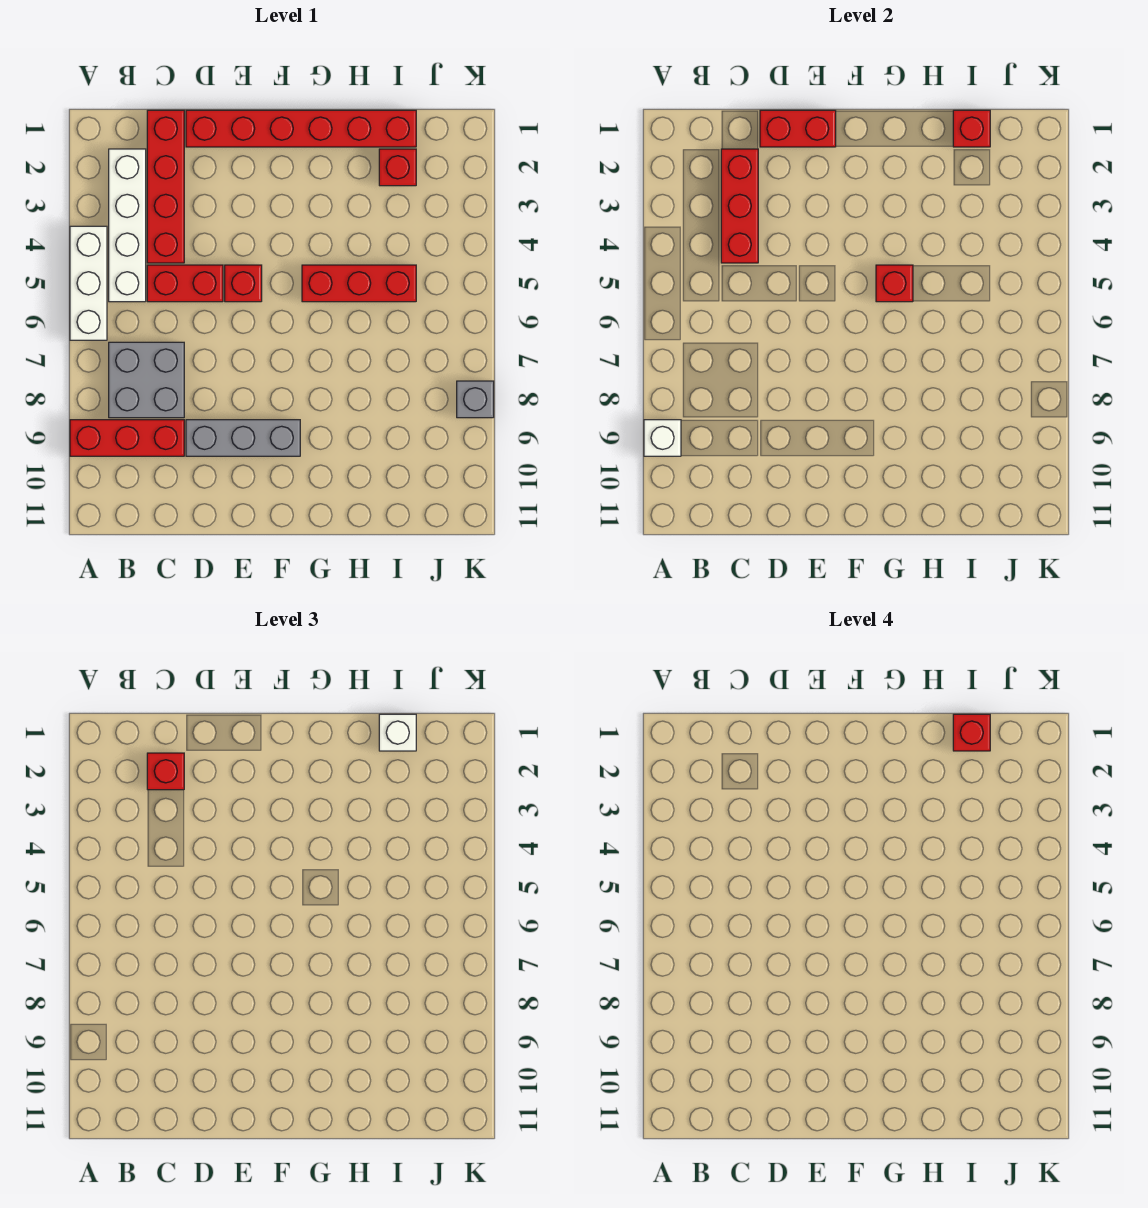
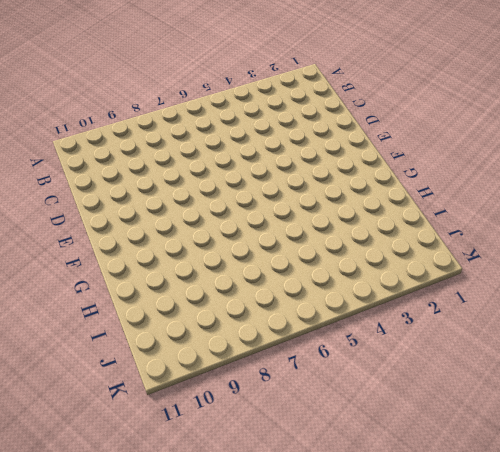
none -> white brick A4:A6 level 1
none -> red brick A9:C9 level 1
none -> white brick B2:B5 level 1

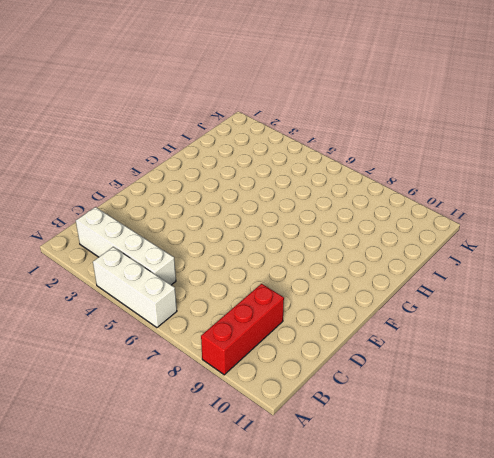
none -> grey brick B7:C8 level 1
none -> red brick C1:C4 level 1
none -> red brick C5:D5 level 1

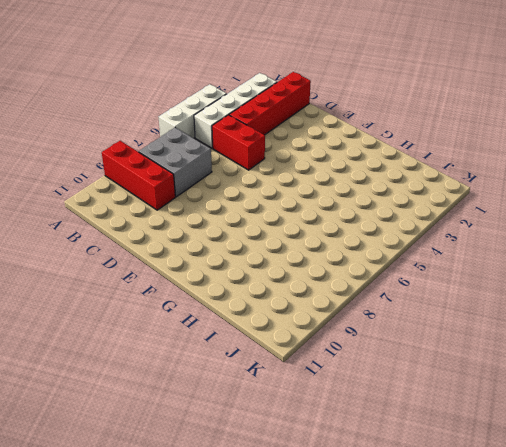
none -> red brick D1:I1 level 1
none -> grey brick D9:F9 level 1
none -> red brick E5 level 1

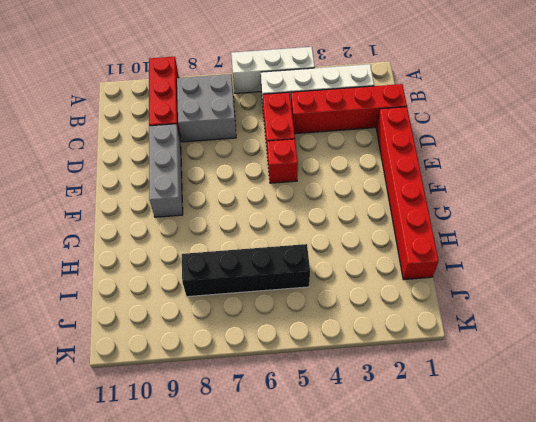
black brick I5:I8 level 1 -> red brick G5:I5 level 1
none -> red brick I2 level 1
none -> grey brick K8 level 1
none -> white brick A9 level 2

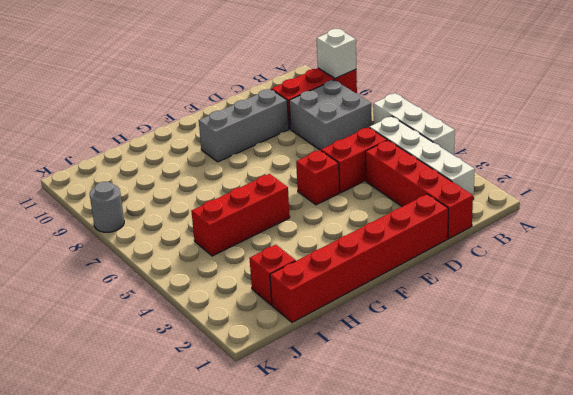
grey round brick K8 level 1 -> grey brick K8 level 1
none -> red brick C2:C4 level 2
none -> red brick D1:E1 level 2
none -> red brick G5 level 2

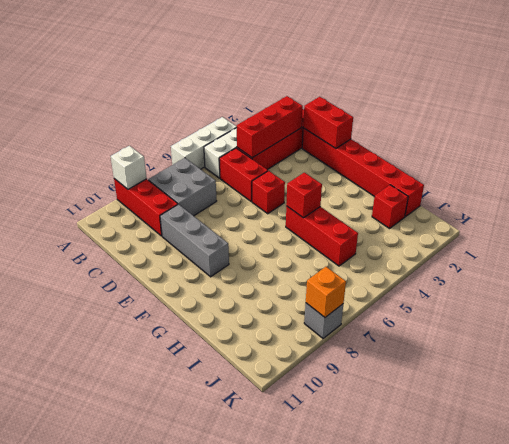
orange brick K8 level 2 -> none
none -> red brick I1 level 2
none -> red brick C2 level 3
none -> white brick I1 level 3

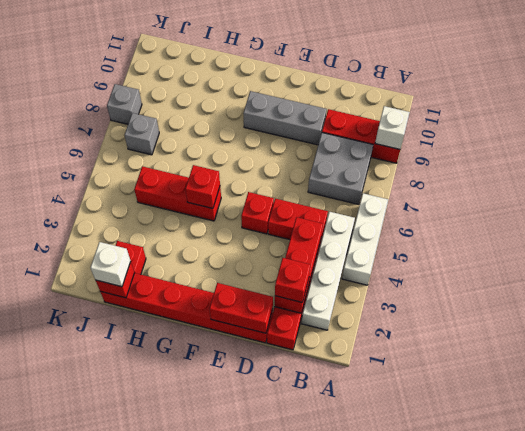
grey brick J7 level 1 -> none
none -> red brick I1 level 4

